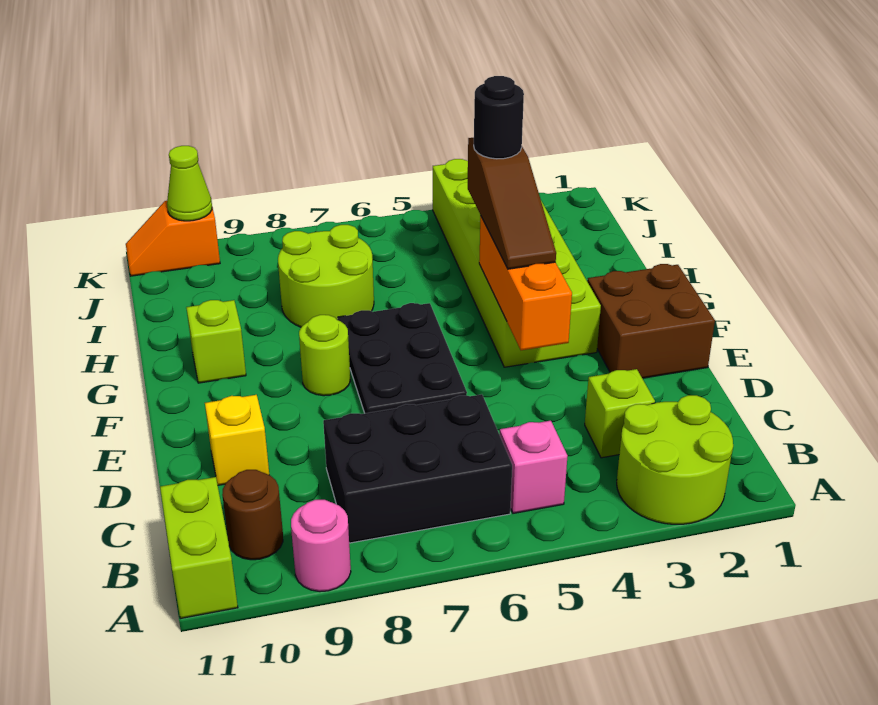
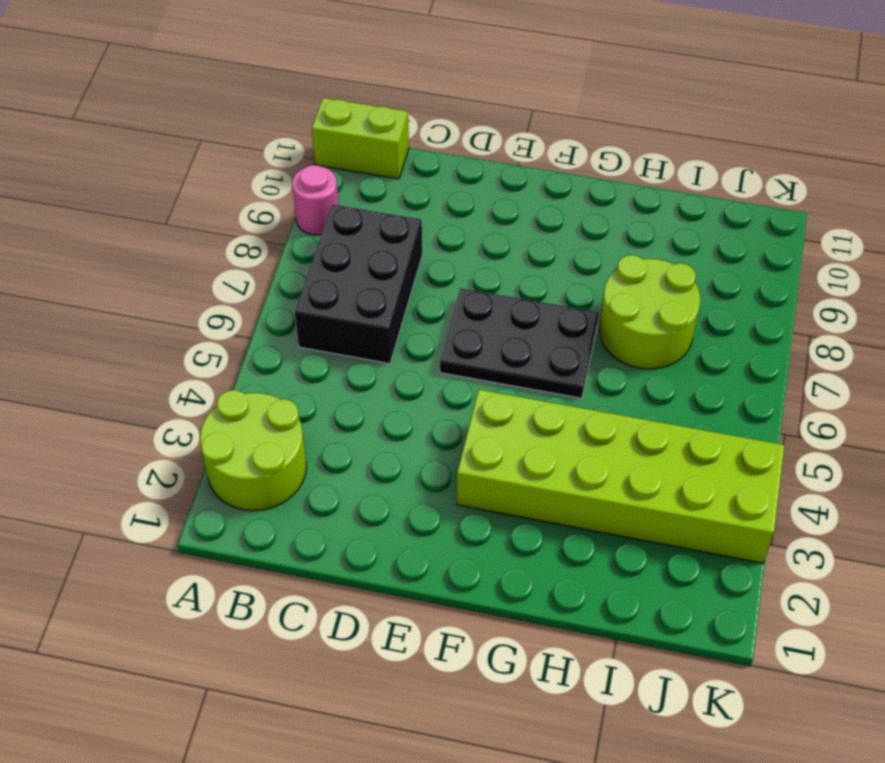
none -> pink brick B5 level 1
none -> brown round brick B10 level 1
none -> lime brick C3 level 1

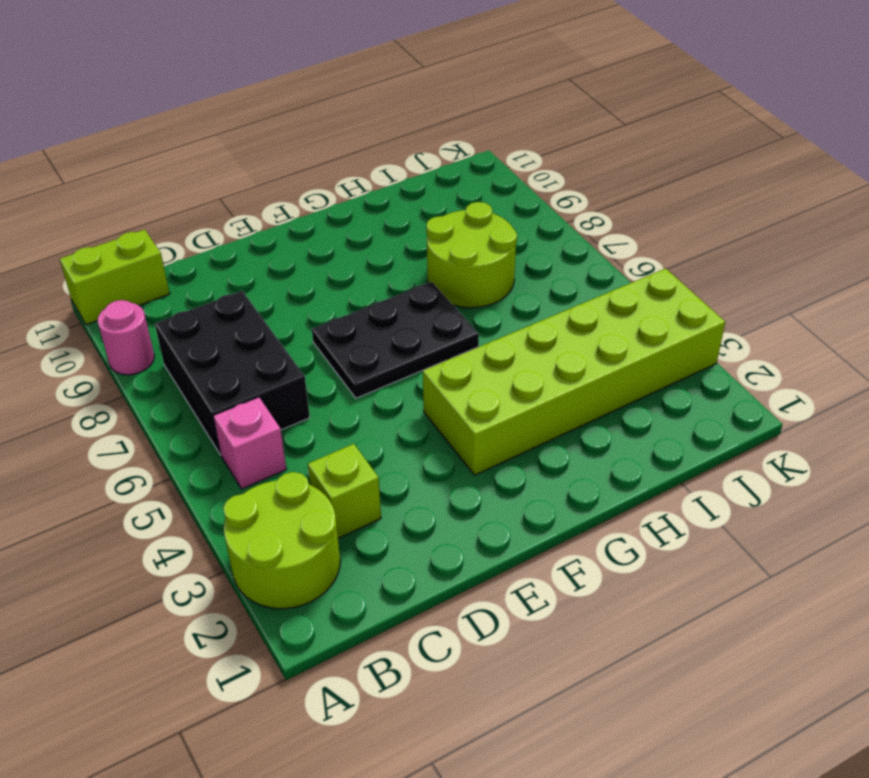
none -> brown round brick B10 level 1
none -> yellow brick D10 level 1
none -> brown brick E1:F2 level 1

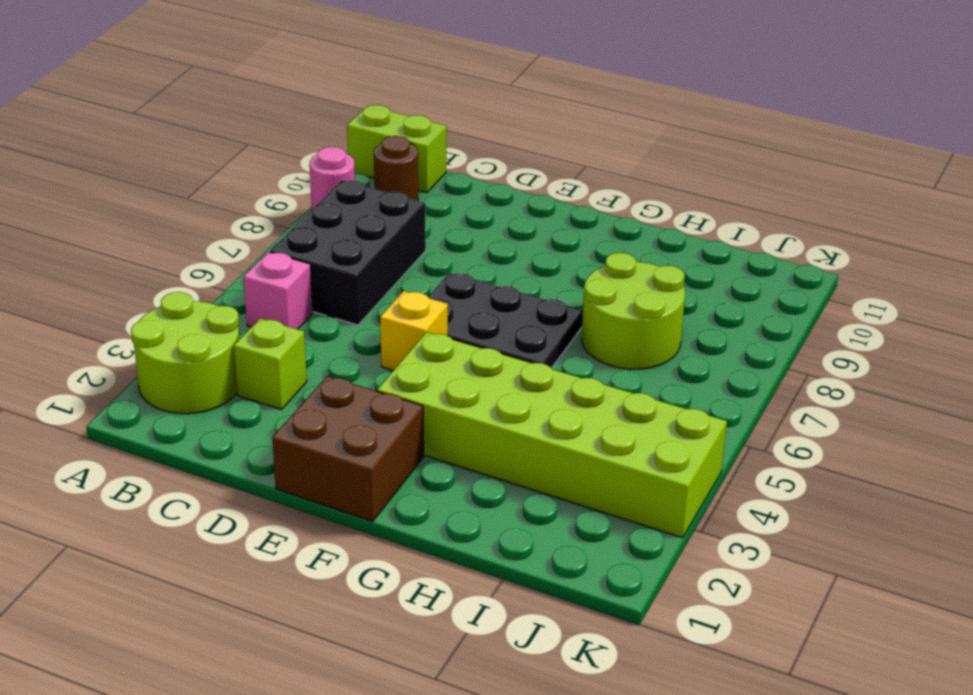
yellow brick E5 level 1 -> yellow brick D10 level 1
none -> lime round brick F8 level 1
none -> lime brick G10 level 1
none -> orange slope K10:K11 level 1 top 10

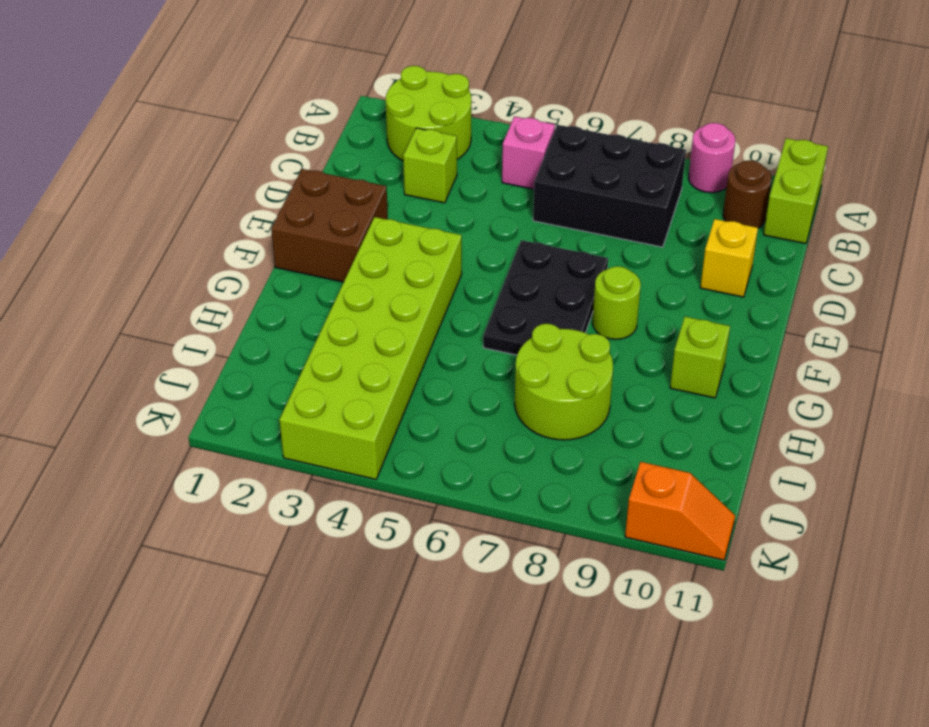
none -> orange brick E4:G4 level 2
none -> lime cone K10 level 2
none -> brown slope F4:H4 level 3 top H

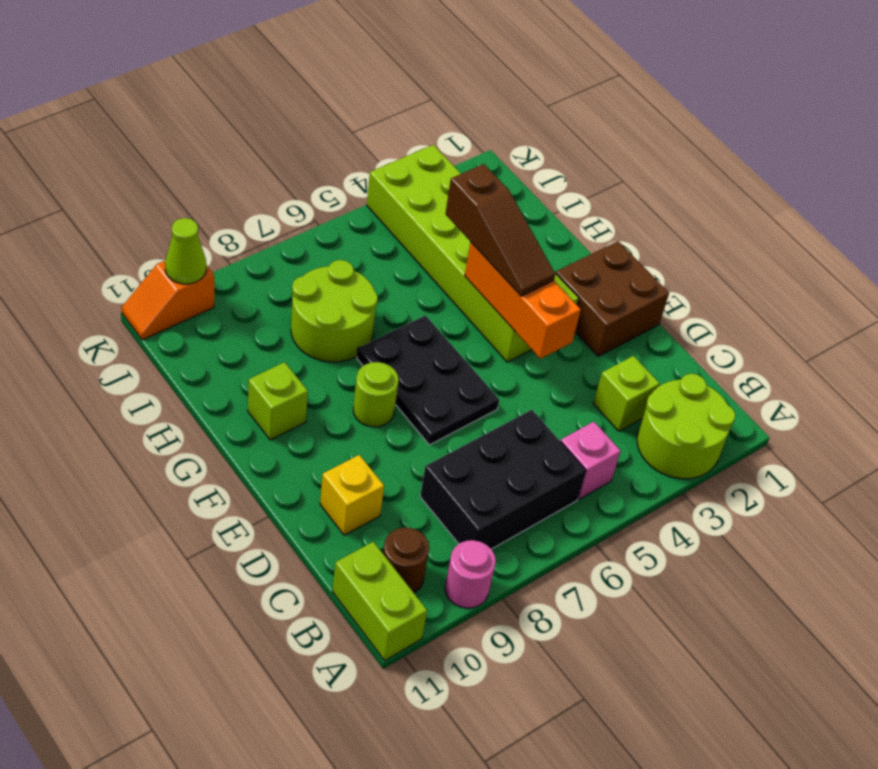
none -> black round brick H4 level 4

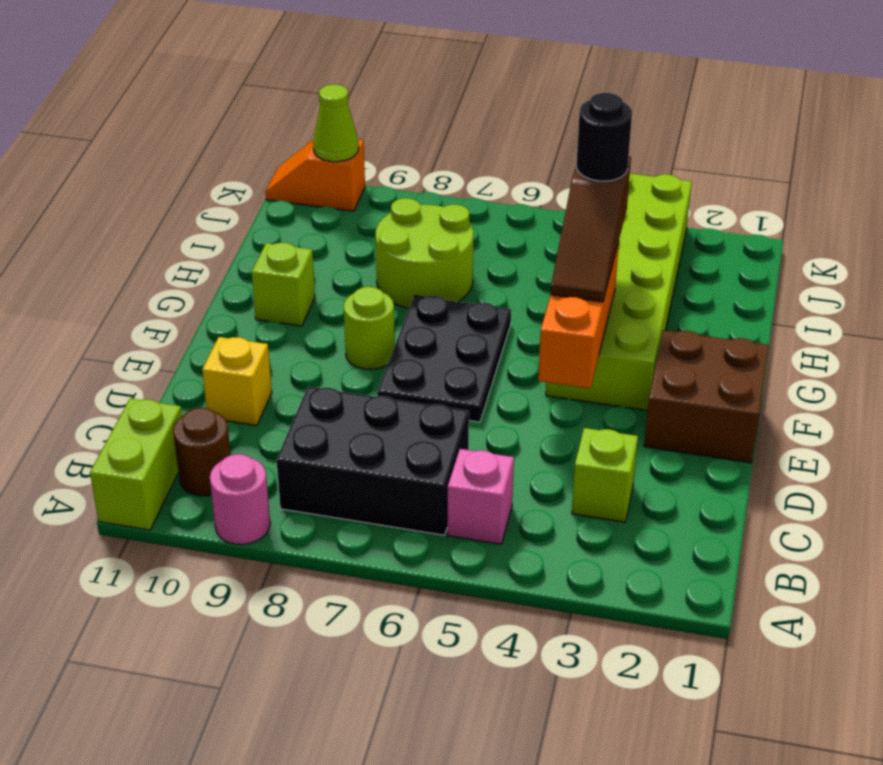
none -> lime round brick A2:B3 level 1

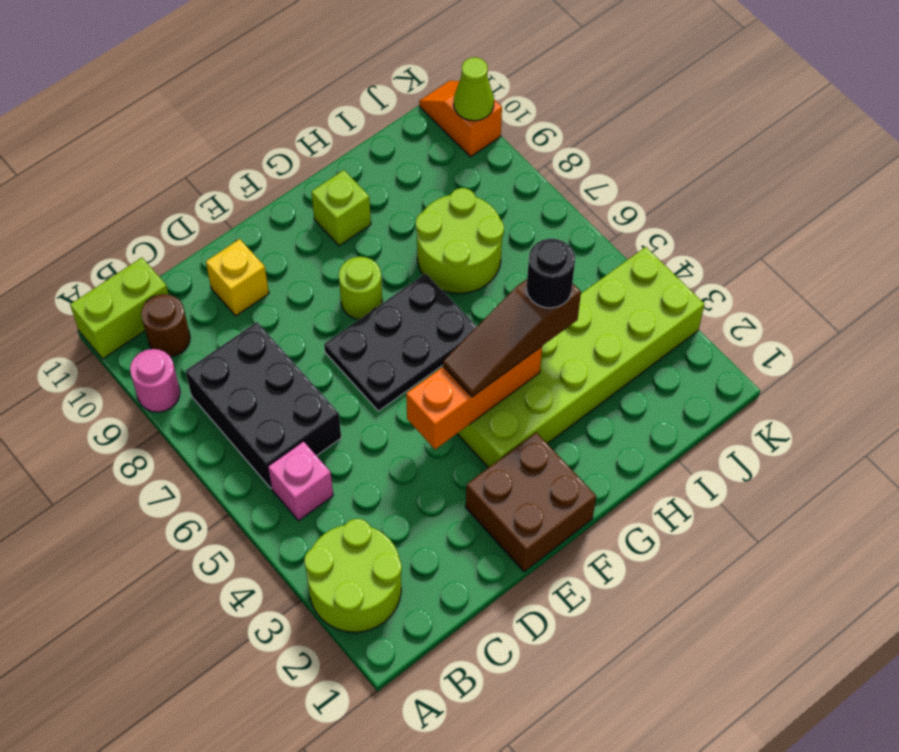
none -> lime brick C3 level 1

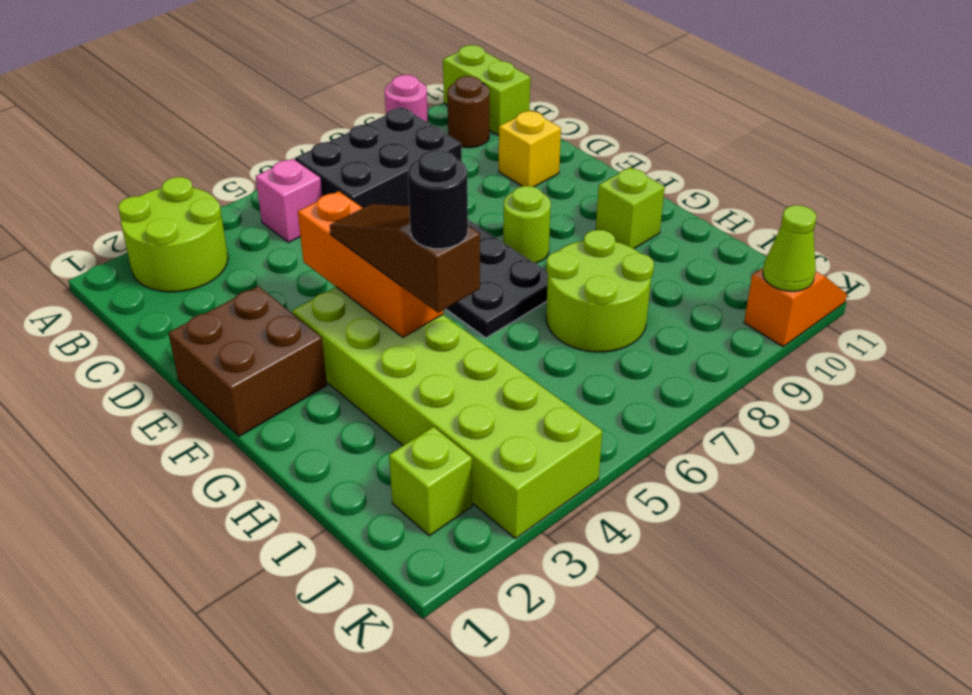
lime brick J2 level 1 -> lime brick C3 level 1

